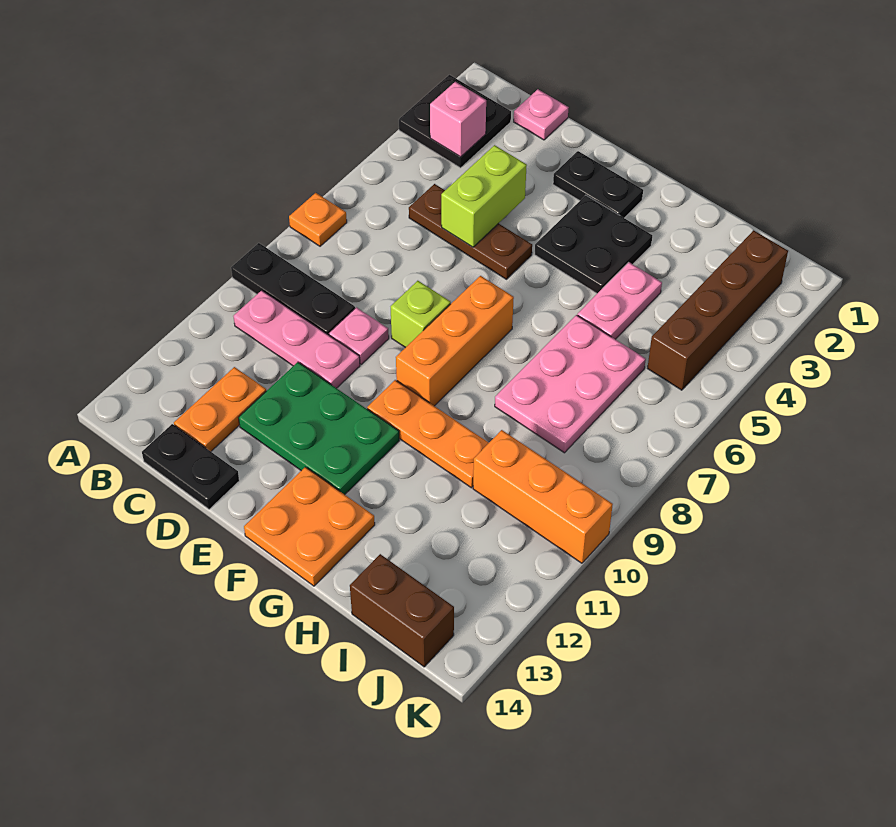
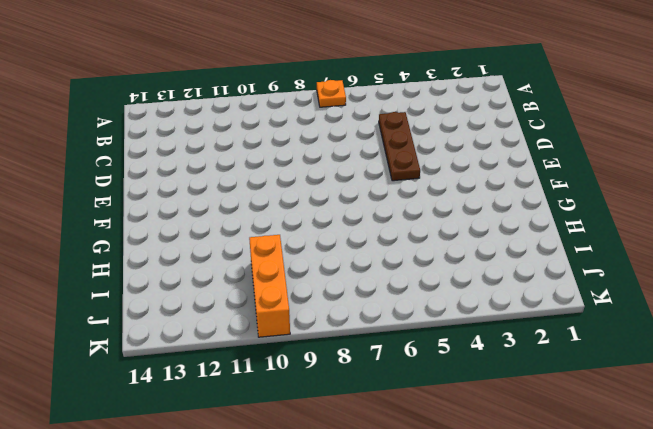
none -> black plate A2:B3 level 1
none -> black plate A9:C9 level 1
none -> pink plate B10:D10 level 1

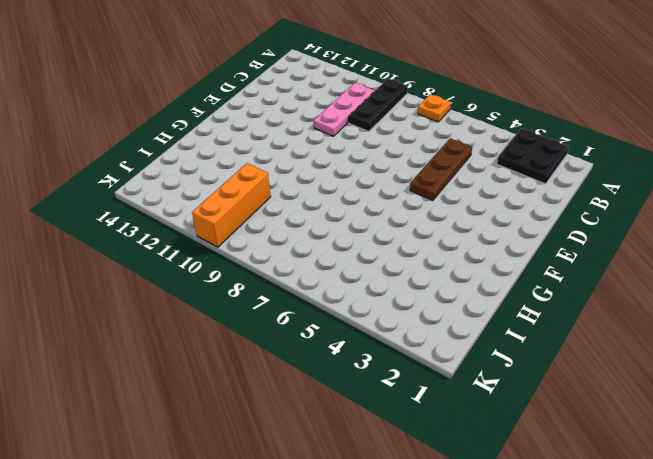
none -> pink plate C1 level 1
none -> orange plate C12:C13 level 1
none -> black plate C14:D14 level 1

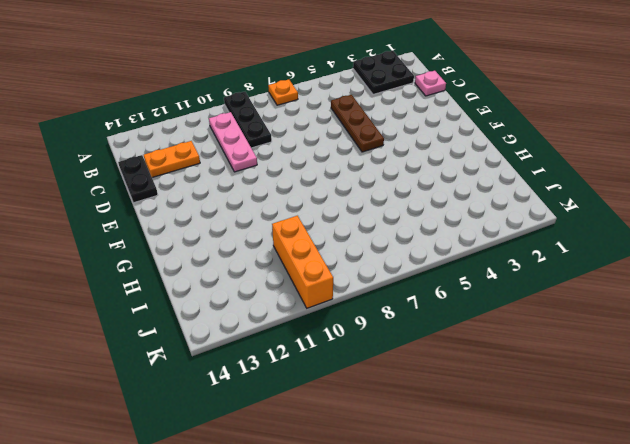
none -> pink plate D9 level 1
none -> green plate D11:F12 level 1
none -> black plate E2:F2 level 1

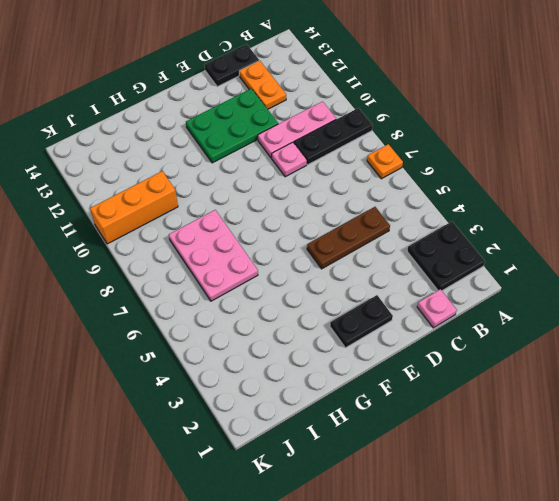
none -> lime brick E8 level 1
none -> black plate F3:G4 level 1
none -> orange brick F7:F9 level 1

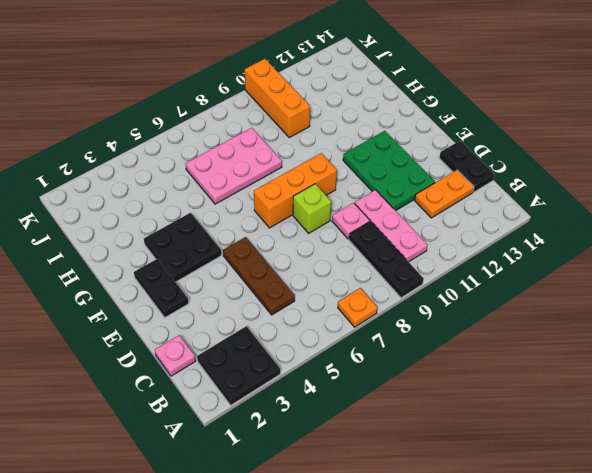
none -> orange plate F10:H10 level 1
none -> orange plate F13:G14 level 1
none -> pink plate H4:H5 level 1

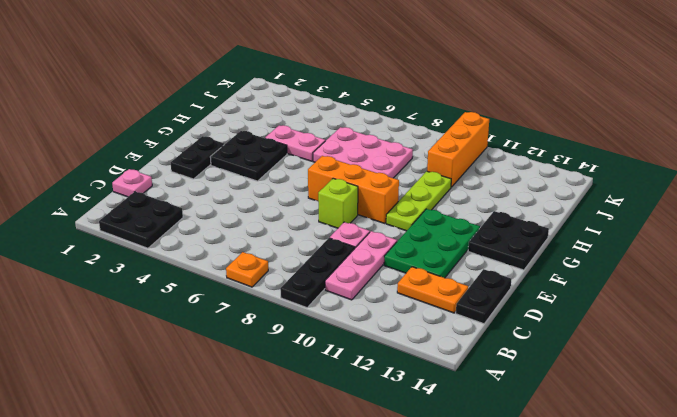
lime plate F10:H10 level 1 -> orange plate F10:H10 level 1
black plate F13:G14 level 1 -> orange plate F13:G14 level 1
none -> brown plate C5:E5 level 1
none -> brown brick I14:J14 level 1
none -> brown brick J2:J5 level 1

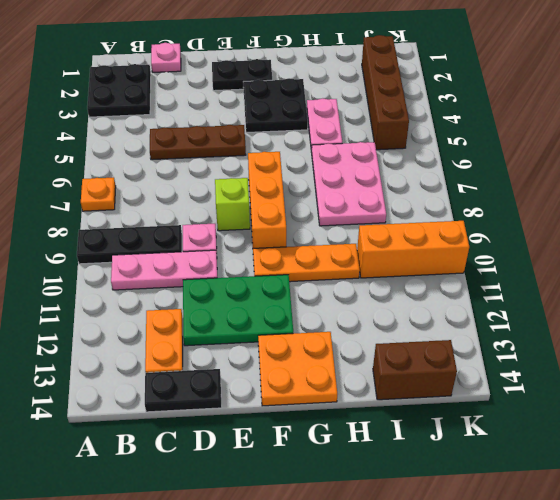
none -> pink brick B3 level 2
none -> lime brick D4:D5 level 2

